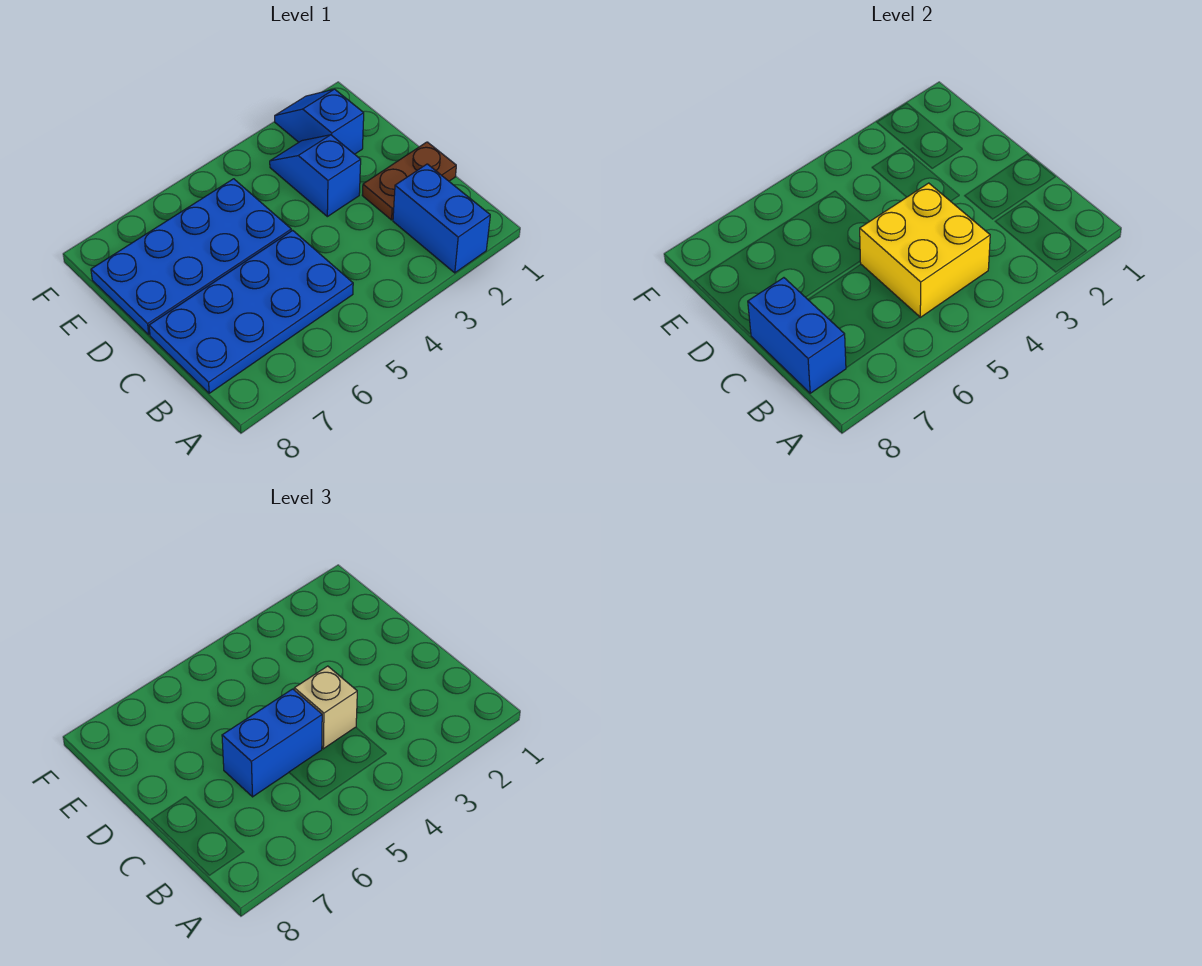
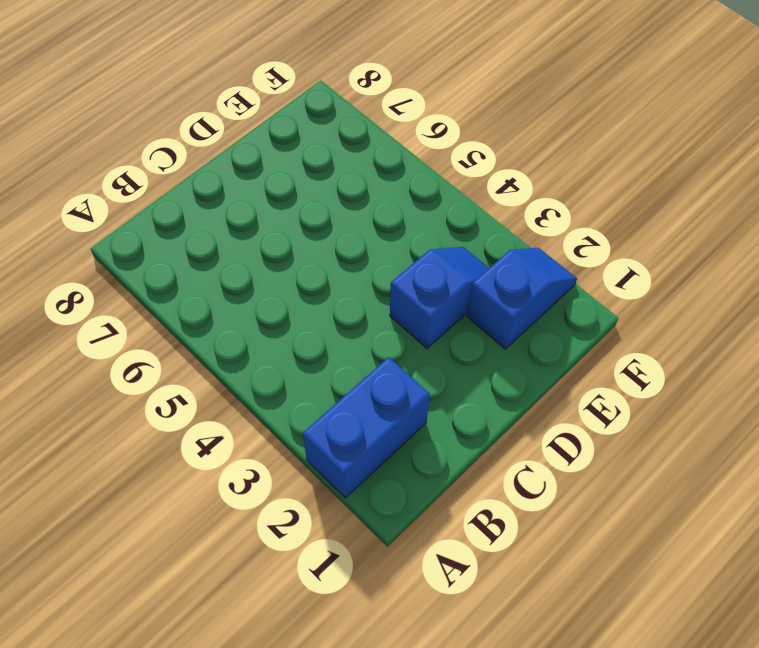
none -> blue plate B5:C8 level 1
none -> brown plate C1:C2 level 1

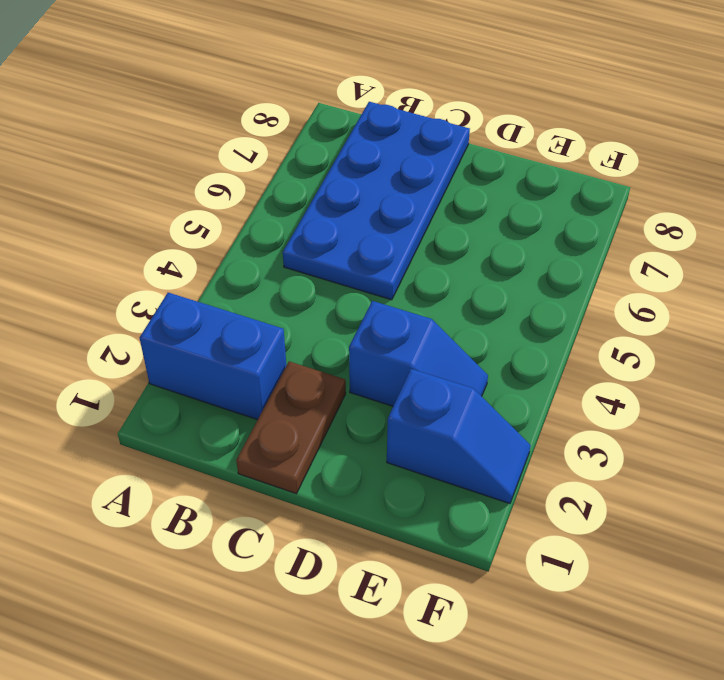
none -> blue plate D5:E8 level 1
none -> yellow brick B4:C5 level 2

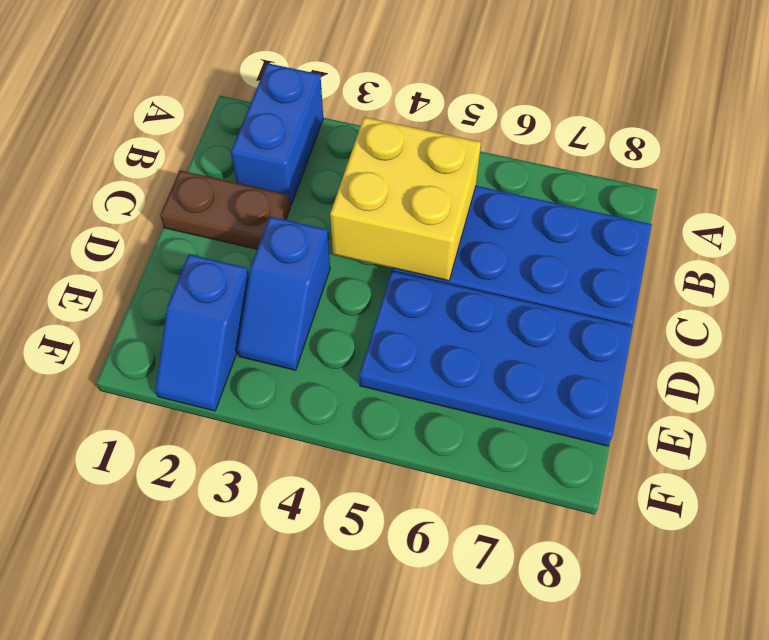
none -> blue brick B8:C8 level 2
none -> tan brick C4 level 3

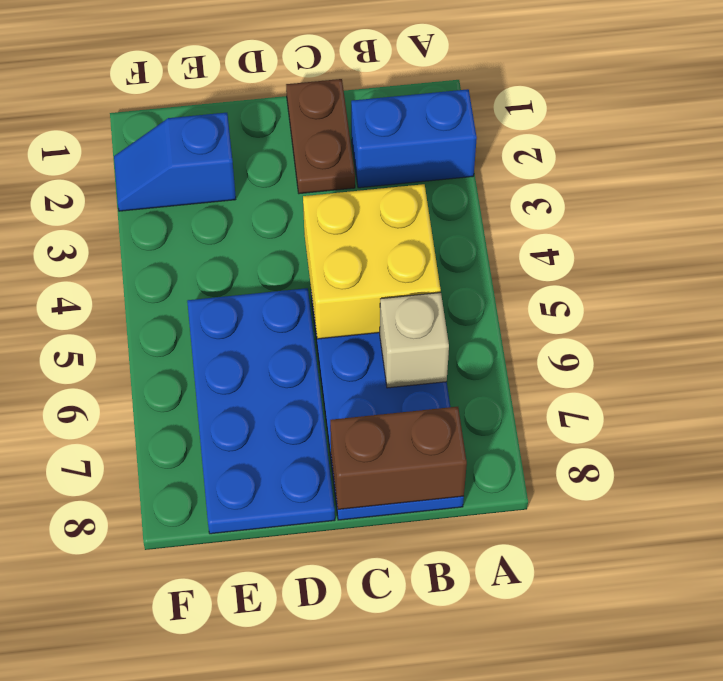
tan brick B6 level 2 -> tan brick C4 level 3
brown brick B8:C8 level 2 -> blue brick B8:C8 level 2
none -> blue slope D3:E3 level 1 top D
none -> blue brick C5:C6 level 3

